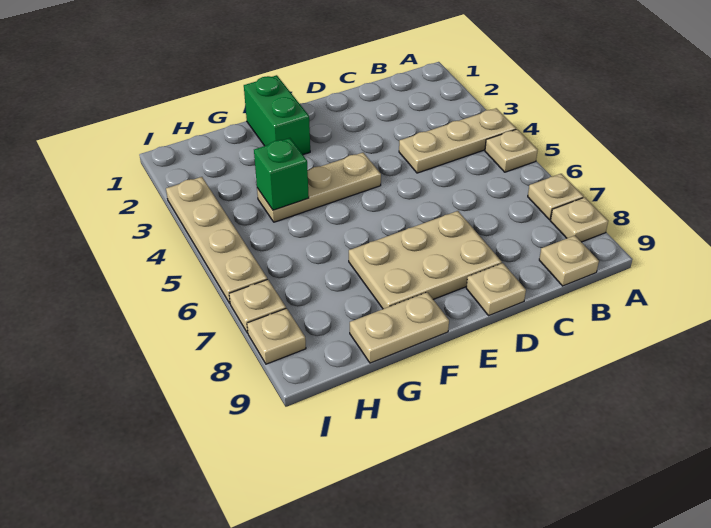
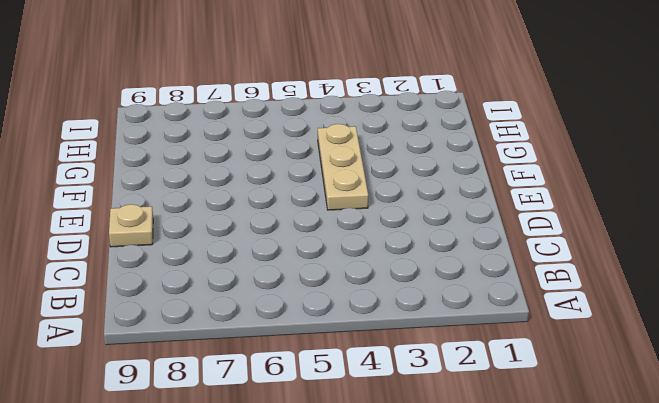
none -> tan plate A4:C4 level 1
none -> tan plate A5 level 1
none -> tan plate A7 level 1

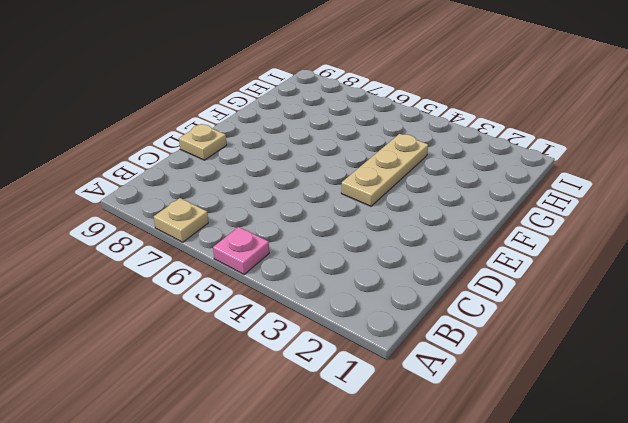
pink plate A5 level 1 -> tan plate A5 level 1
none -> tan plate A4:C4 level 1
none -> tan plate A8 level 1
none -> tan plate B9 level 1

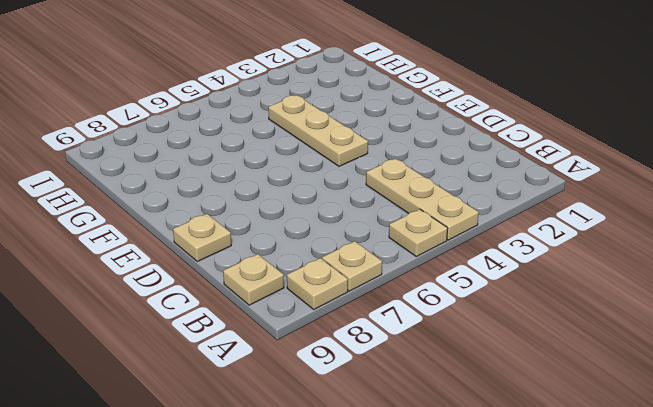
none -> tan plate D7:F8 level 1
none -> green brick F1:F2 level 1
none -> tan plate F9:G9 level 1

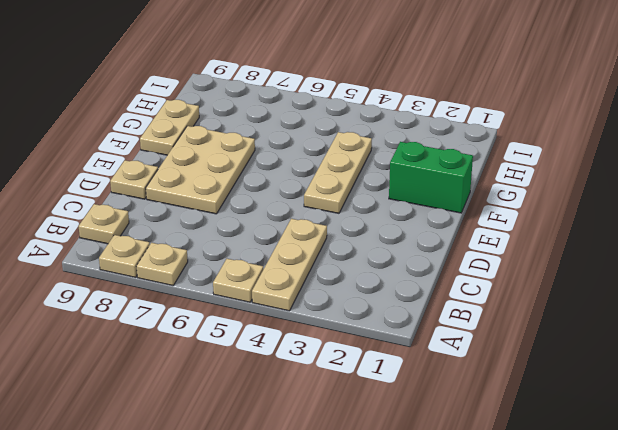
none -> tan plate I3:I6 level 1
none -> tan plate I7 level 1
none -> tan plate I8 level 1

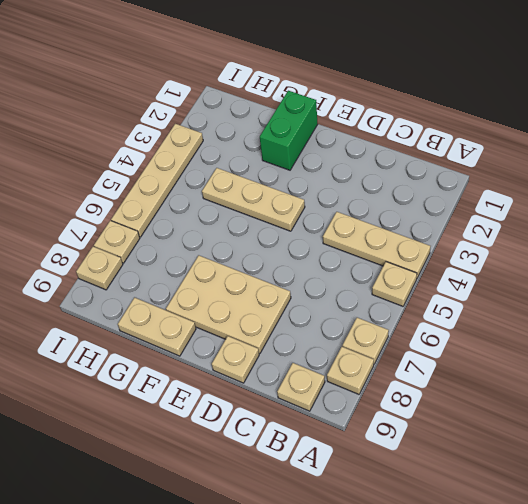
none -> green brick G4 level 2

